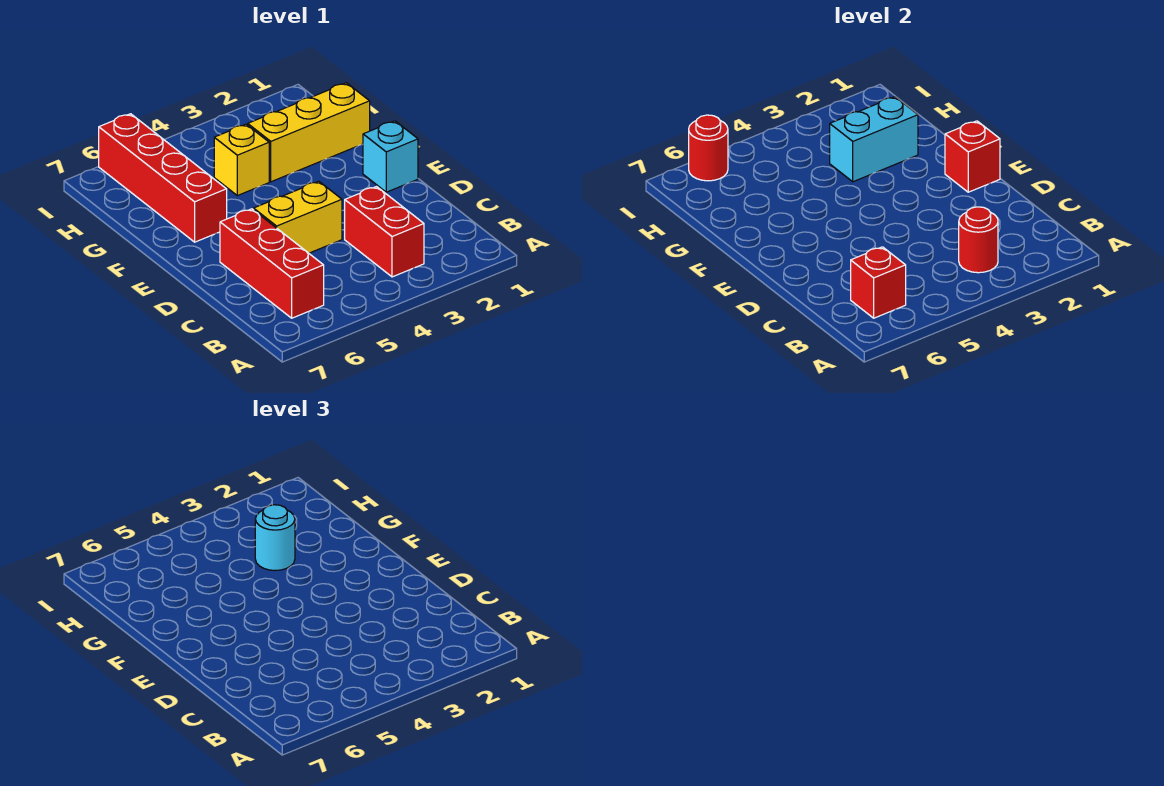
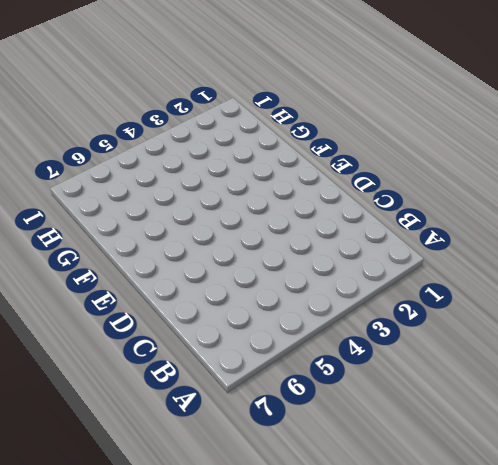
none -> red brick B3:C3 level 1
none -> red brick B6:D6 level 1
none -> yellow brick D4:D5 level 1

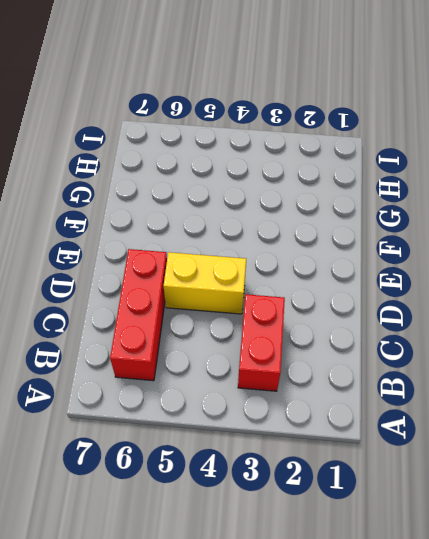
none -> cyan brick E1 level 1
none -> red brick F6:I6 level 1
none -> yellow brick G1:G3 level 1

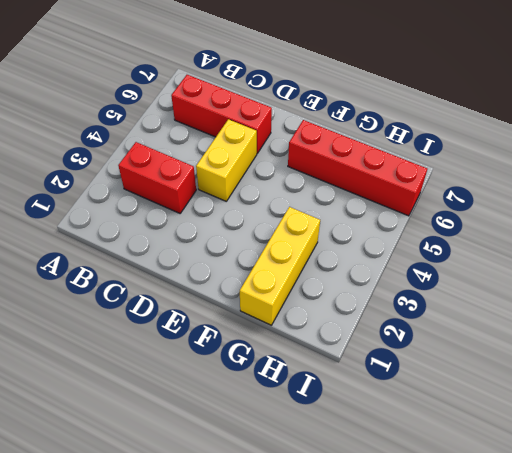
none -> cyan brick E1 level 1
none -> yellow brick G4 level 1
none -> red round brick B3 level 2

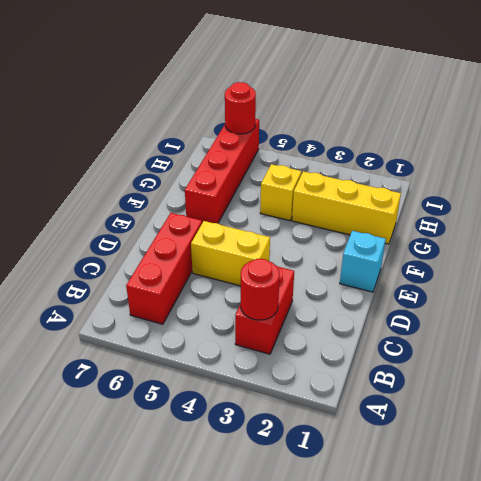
none -> red brick B6 level 2
none -> red brick E1 level 2
none -> cyan brick G2:G3 level 2

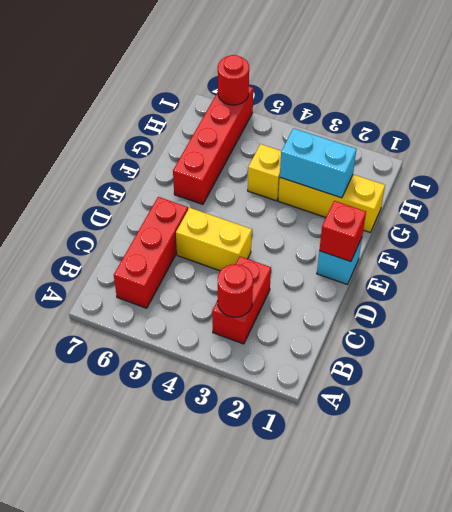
none -> red brick B6 level 2
none -> cyan round brick G3 level 3

